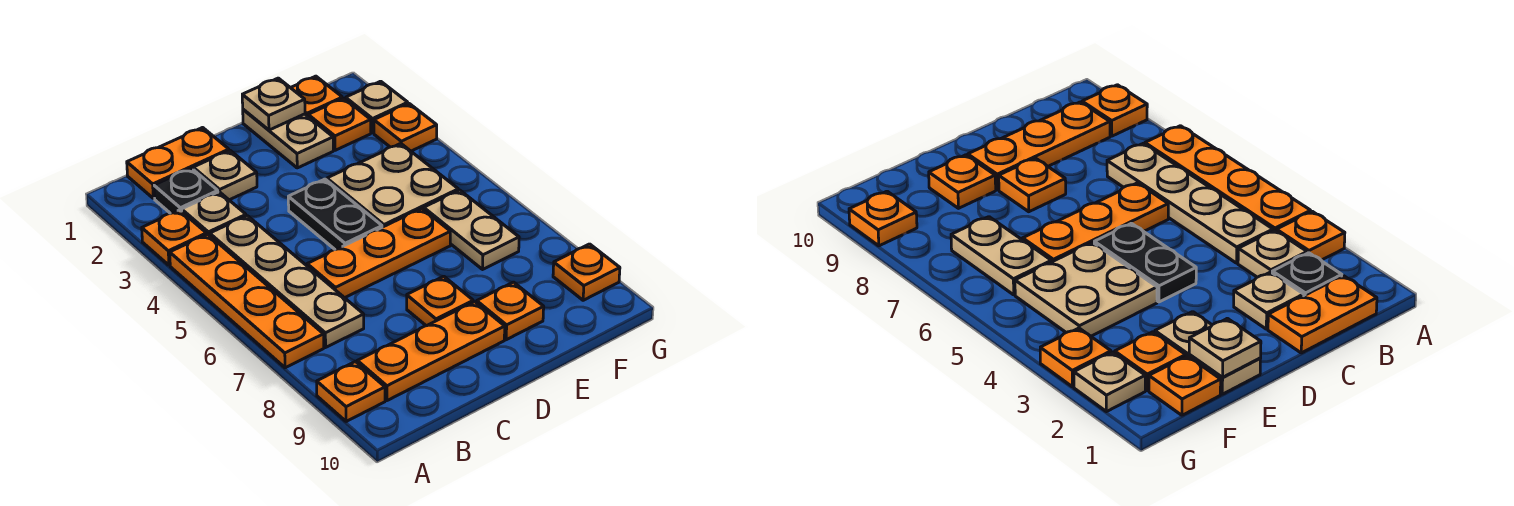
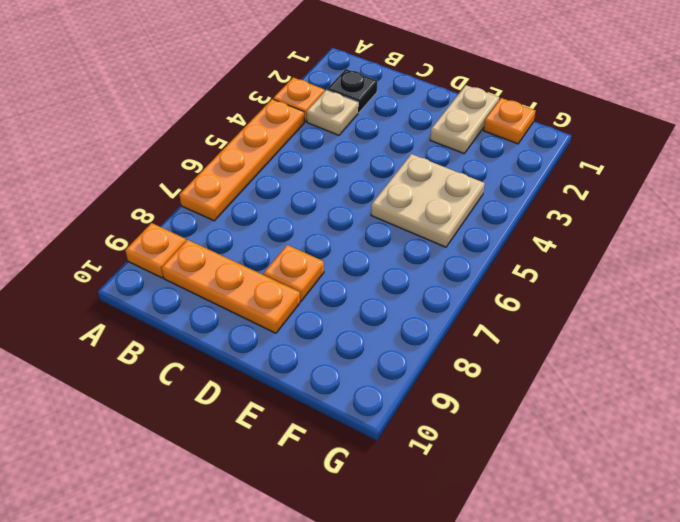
none -> orange plate B1:C1 level 1
none -> tan plate B4:B7 level 1
none -> tan plate C2 level 1

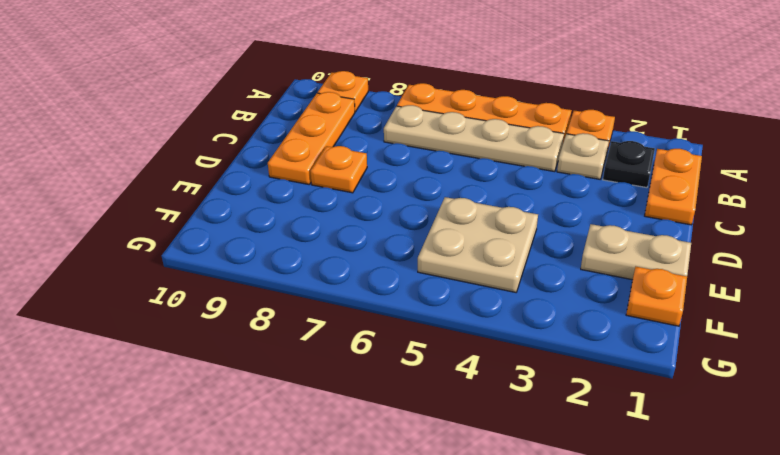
none -> tan plate C2 level 1
none -> orange plate C6:E6 level 1
none -> black plate D4:D5 level 1

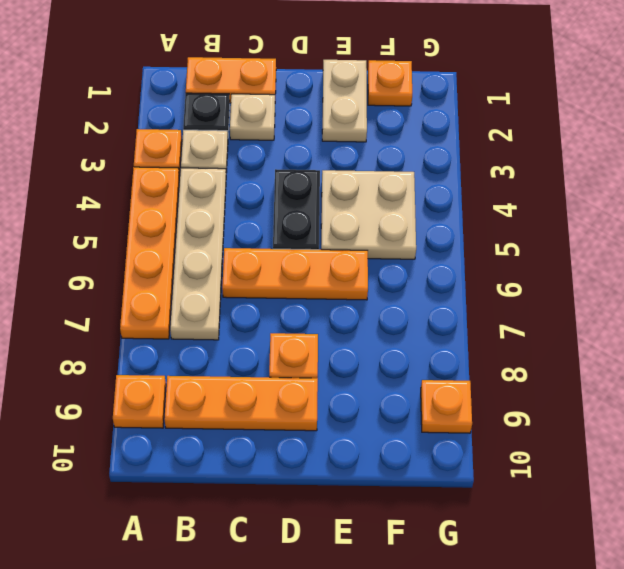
none -> orange plate E9 level 1
none -> orange plate F2 level 1
none -> tan plate F6:F7 level 1

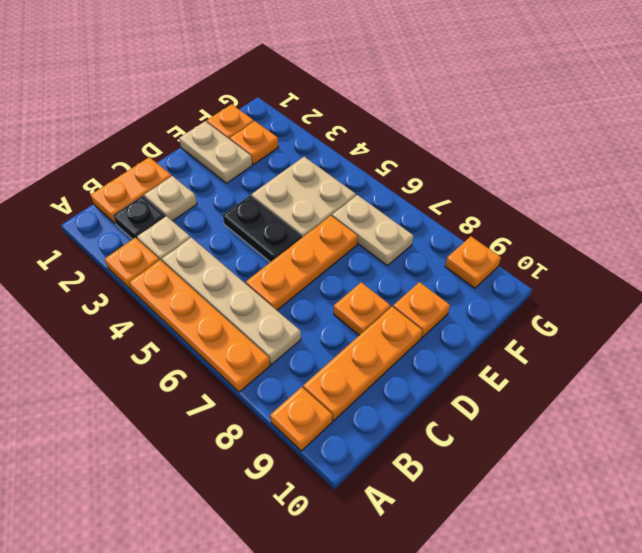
none -> tan plate G2 level 1
none -> orange plate G3 level 1
none -> tan plate E1 level 2

